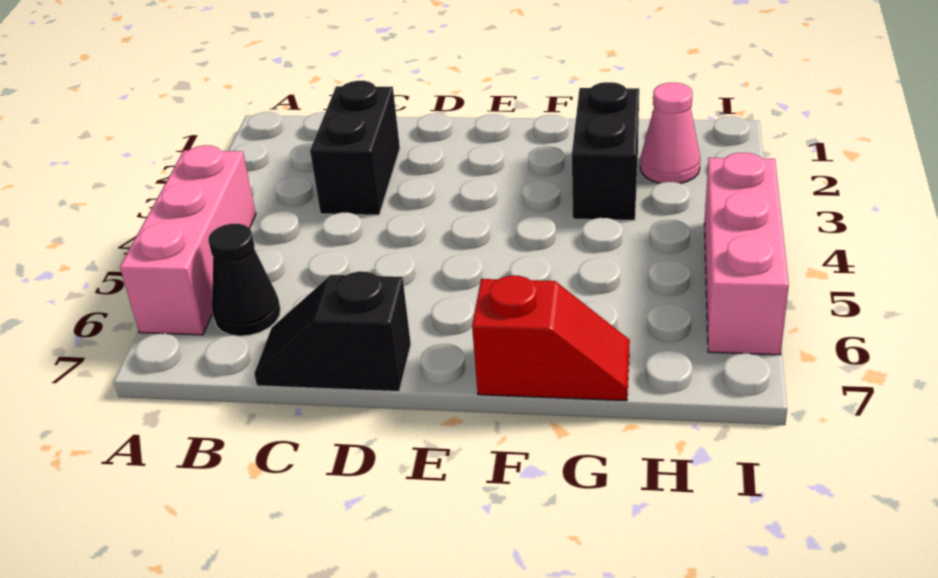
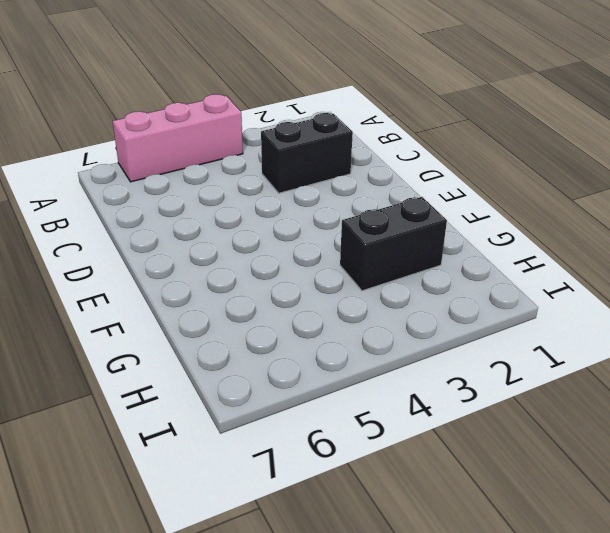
none -> black cone B6 level 1
none -> black slope C7:D7 level 1 top D

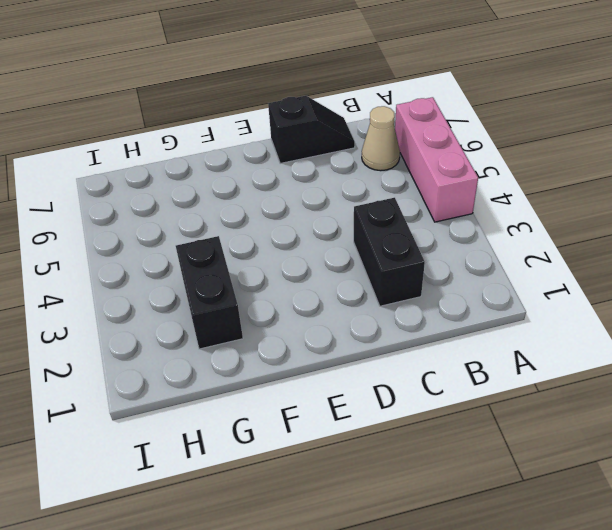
tan cone B6 level 1 -> black cone B6 level 1
none -> red slope F7:G7 level 1 top F
none -> pink cone H2 level 1

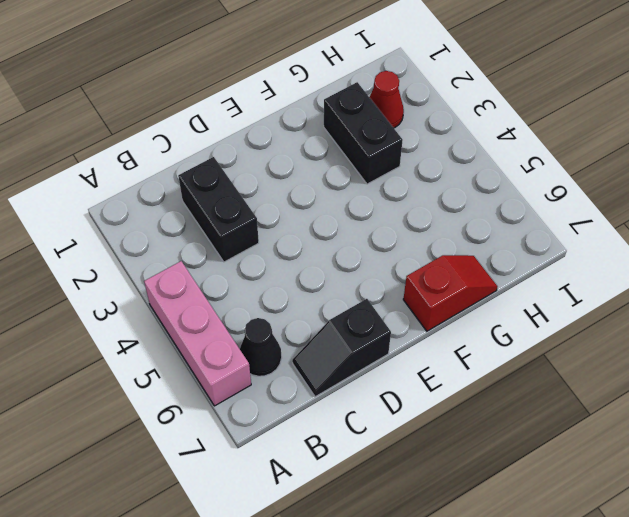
red cone H2 level 1 -> pink cone H2 level 1
none -> pink brick I4:I6 level 1

